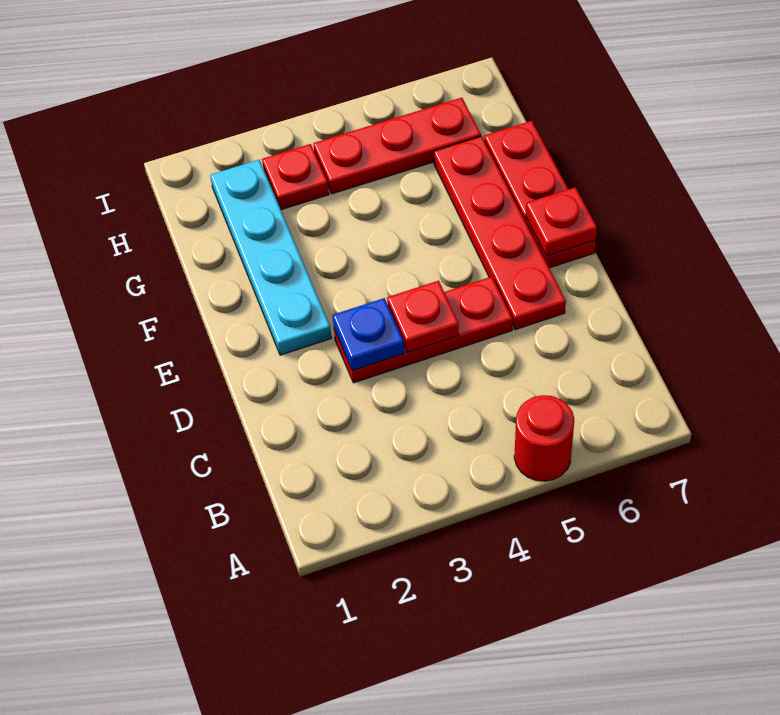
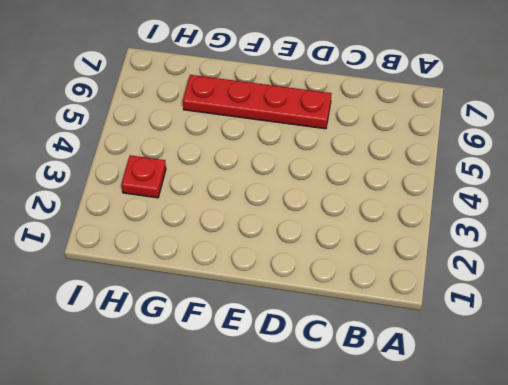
none -> red round brick A5 level 1
none -> red plate D3:D5 level 1

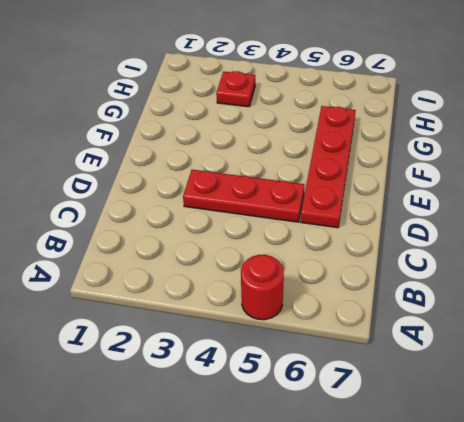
none -> cyan plate E2:H2 level 1
none -> red plate E7:G7 level 1

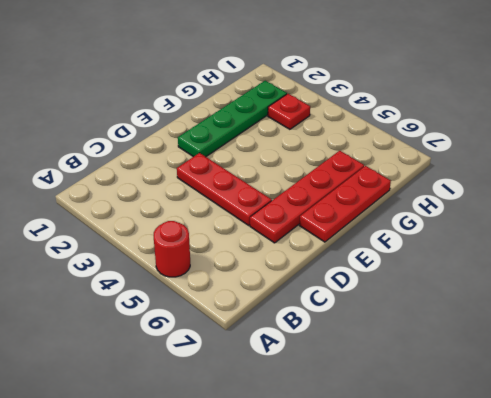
green plate E2:H2 level 1 -> cyan plate E2:H2 level 1
none -> red plate H4:H6 level 1
none -> blue plate D3 level 2

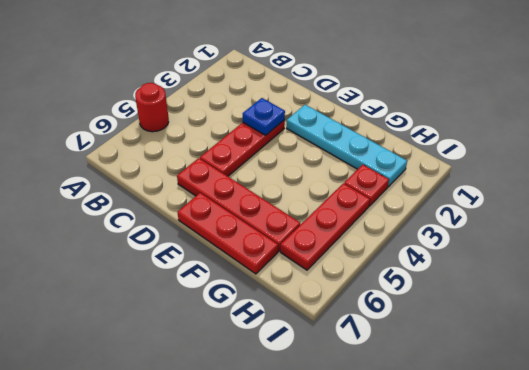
none -> red plate D4 level 2
none -> red plate E7 level 2

